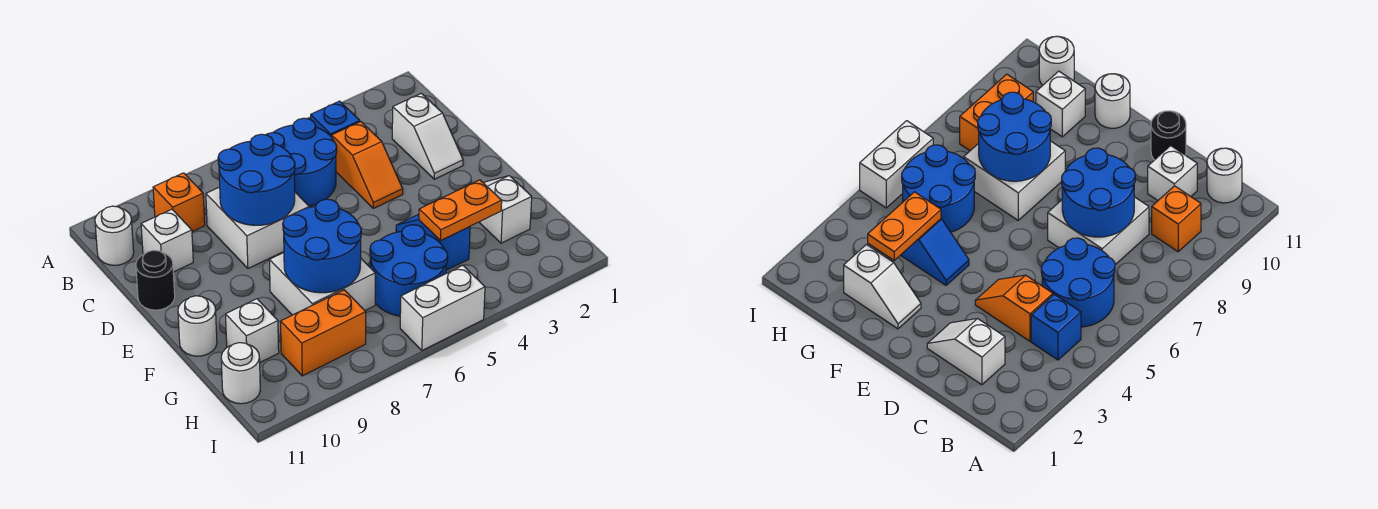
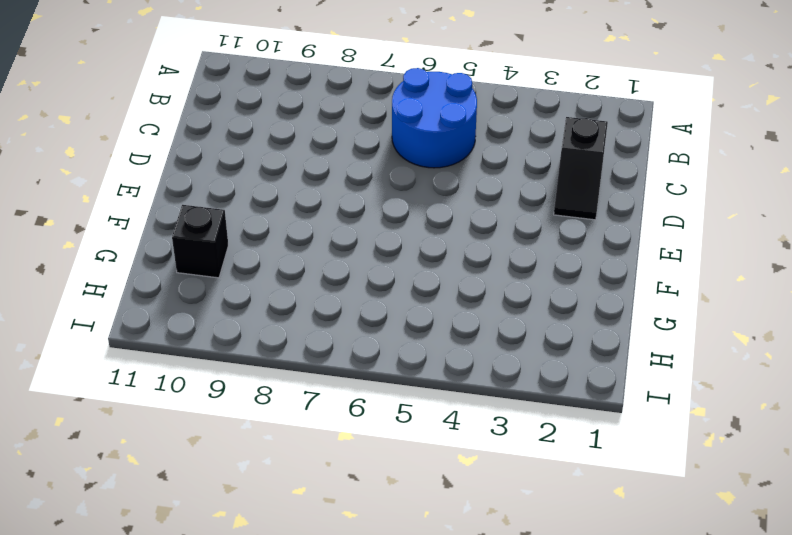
black slope C2:D2 level 1 top C -> white slope C2:D2 level 1 top C
black brick G10 level 1 -> white brick G10 level 1
none -> blue brick B4 level 1
none -> orange brick B9 level 1
none -> white round brick B11 level 1

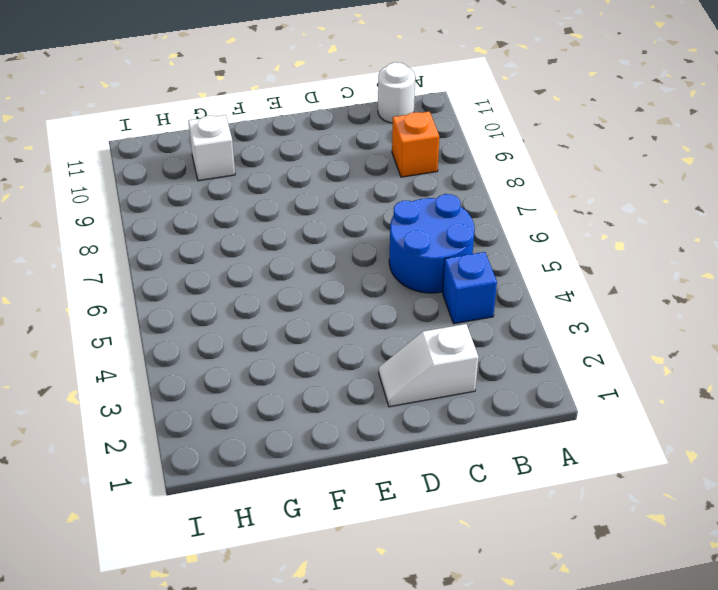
none -> orange slope C4:D4 level 1 top C
none -> white brick C7:D8 level 1
none -> white brick C10 level 1

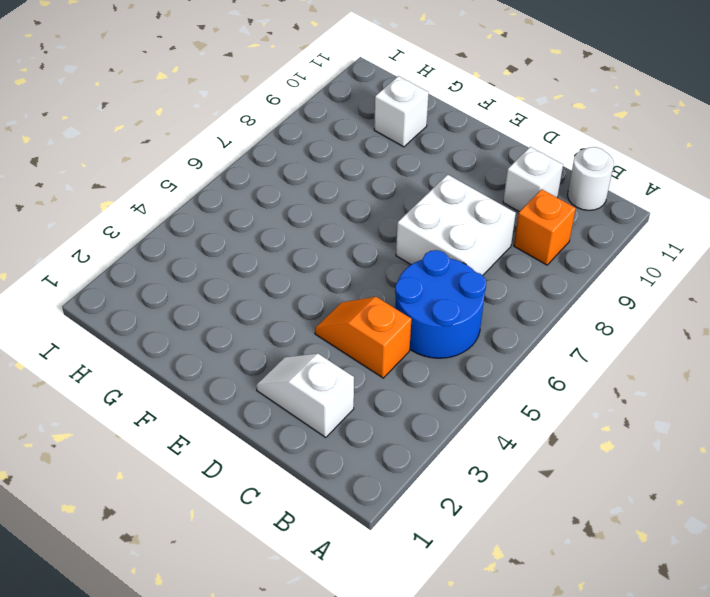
none -> blue brick B4 level 1
none -> black round brick D11 level 1
none -> white slope F2:G2 level 1 top G

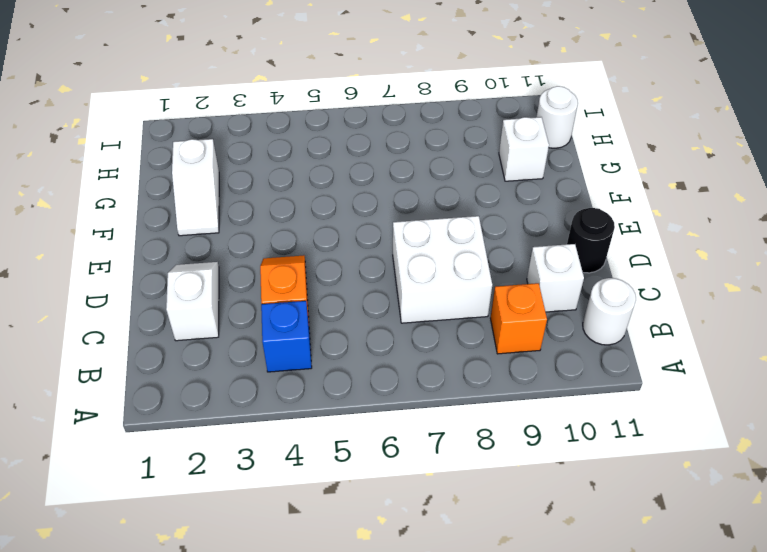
none -> blue round brick B5:C6 level 1
none -> blue slope F4:G4 level 1 top G
none -> white brick F7:G8 level 1

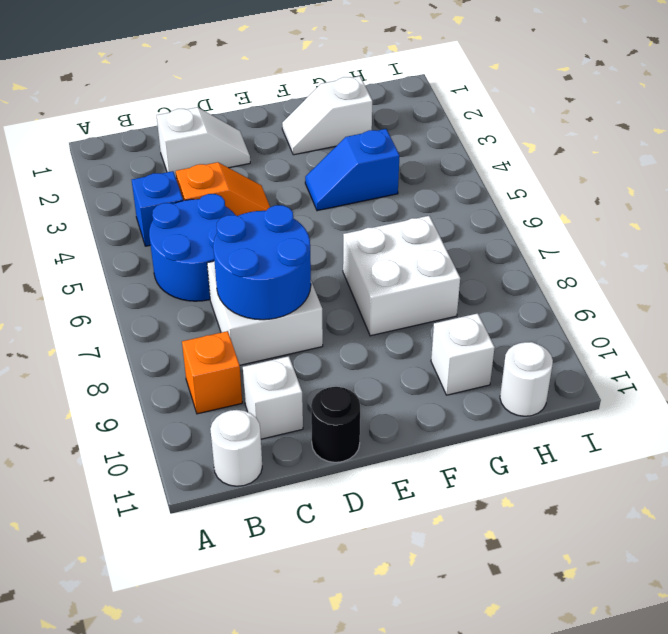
none -> white round brick F11 level 1
none -> blue round brick G5:H6 level 1
none -> orange brick H8:H9 level 1

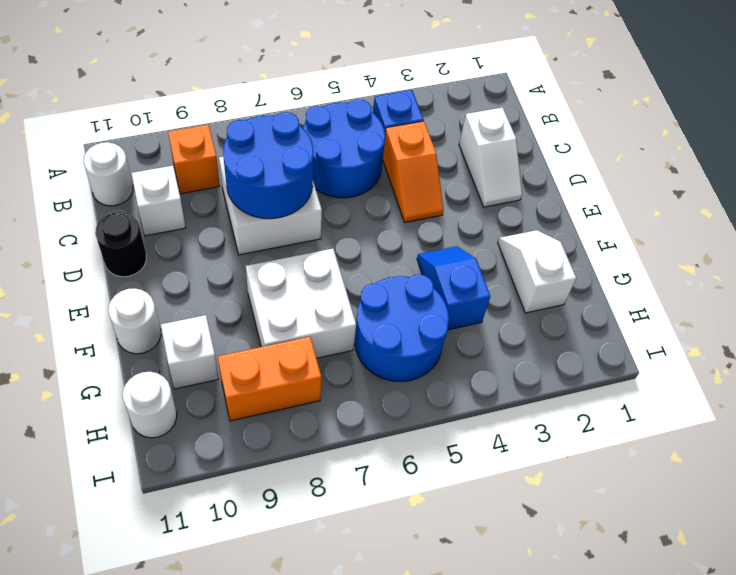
none -> white brick I5:I6 level 1
none -> blue round brick F7:G8 level 2
none -> orange plate G3:G4 level 2

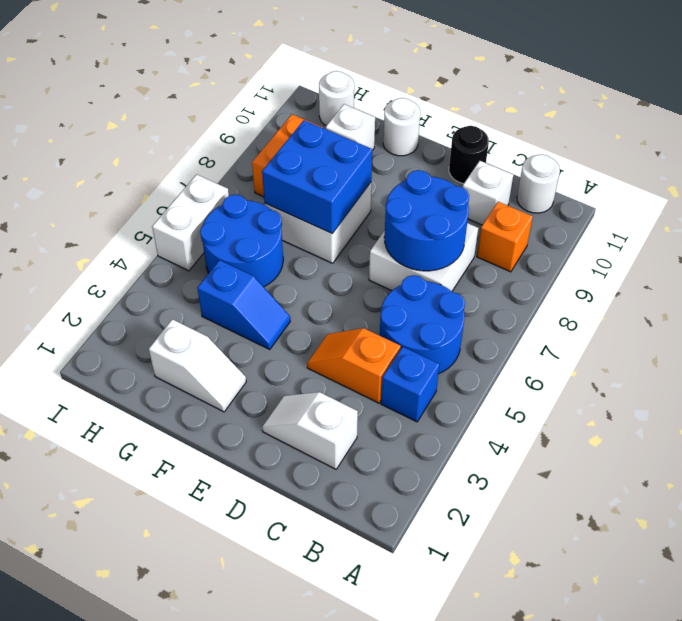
blue brick F7:G8 level 2 -> blue round brick F7:G8 level 2
none -> orange plate G3:G4 level 2

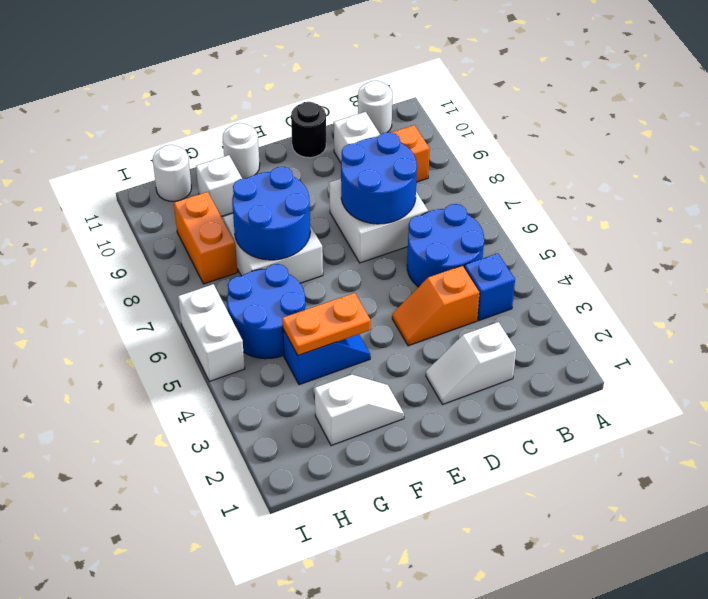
orange plate F4:G4 level 2 -> orange plate G3:G4 level 2

